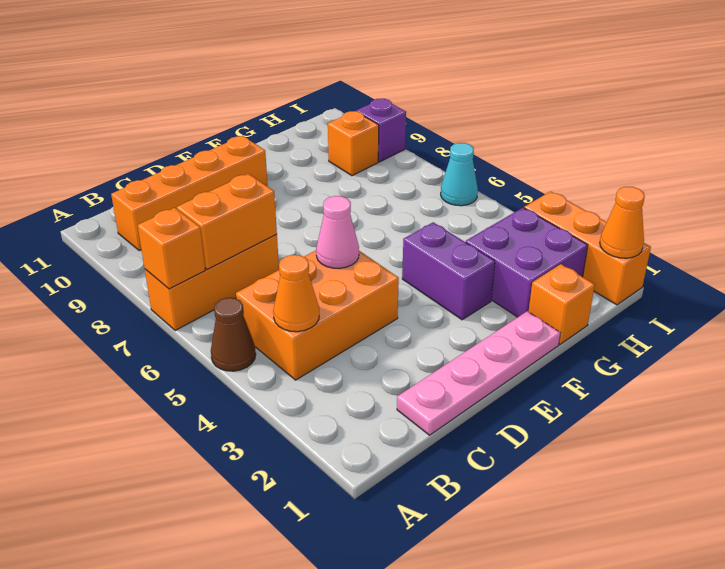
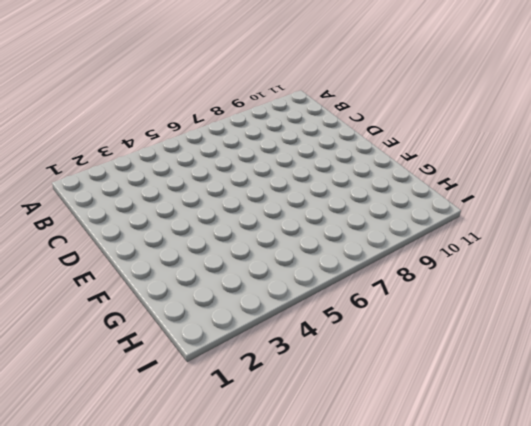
none -> brown cone A5 level 1
none -> orange brick A7:C7 level 1
none -> orange brick B4:D5 level 1

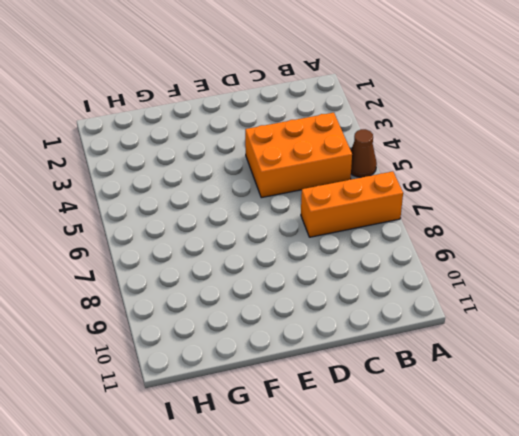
none -> orange brick B10:E10 level 1
none -> pink plate C1:F1 level 1
none -> purple brick F3:F4 level 1

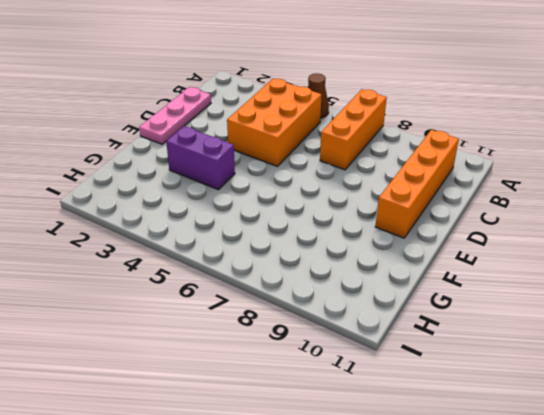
pink plate C1:E1 level 1 -> pink plate C1:F1 level 1
none -> orange brick G1 level 1
none -> purple brick G2:H3 level 1
none -> orange brick H9 level 1

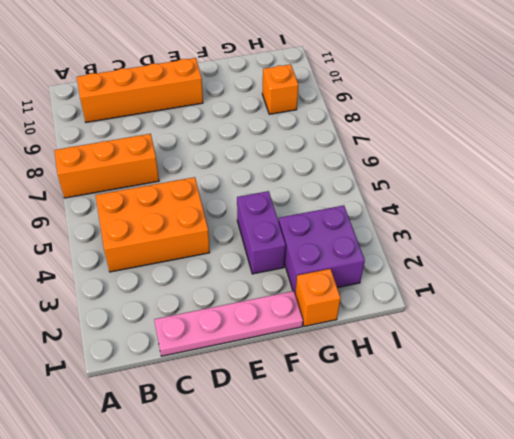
none -> brown cone A5 level 1
none -> orange brick I1:I3 level 1
none -> cyan cone I6 level 1

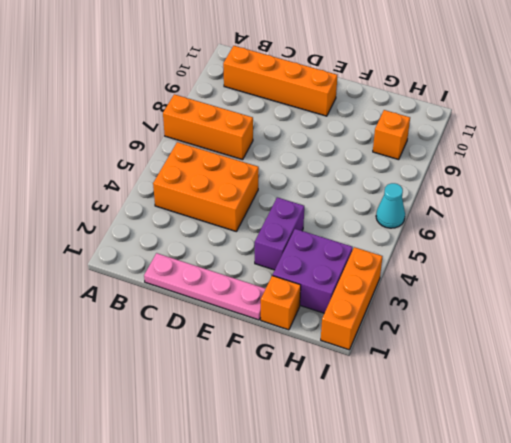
none -> brown cone A5 level 1
none -> purple brick I9 level 1
none -> orange brick A7 level 2

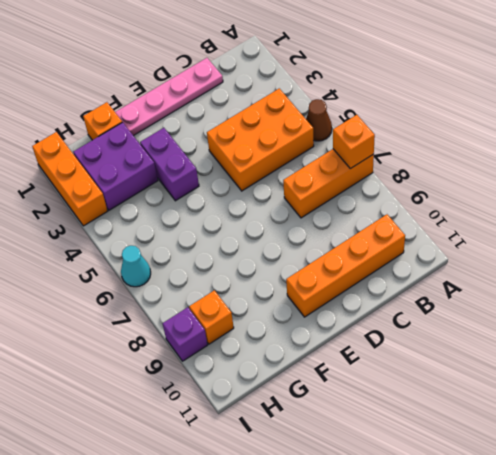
none -> orange cone B4 level 2
none -> orange brick B7:C7 level 2
none -> pink cone D5 level 2

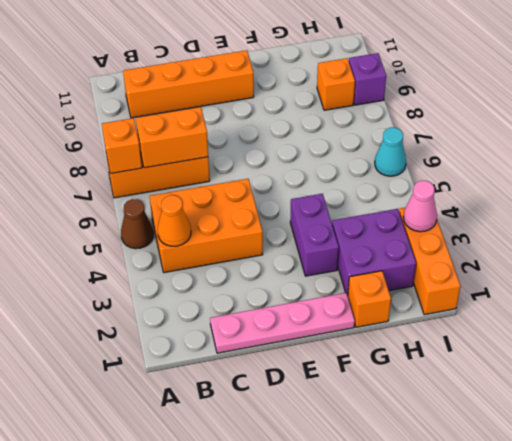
pink cone I3 level 2 -> pink cone D5 level 2
none -> orange cone I1 level 2

